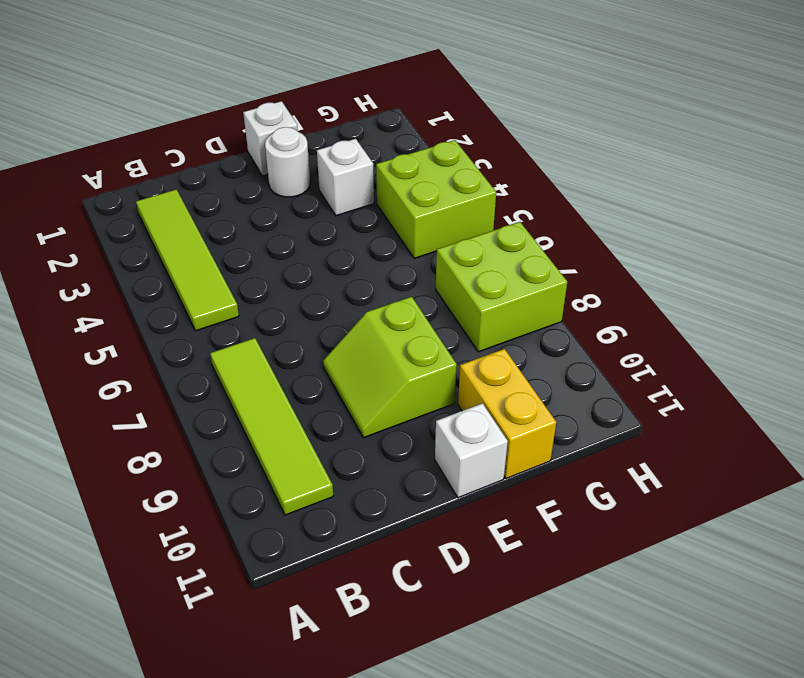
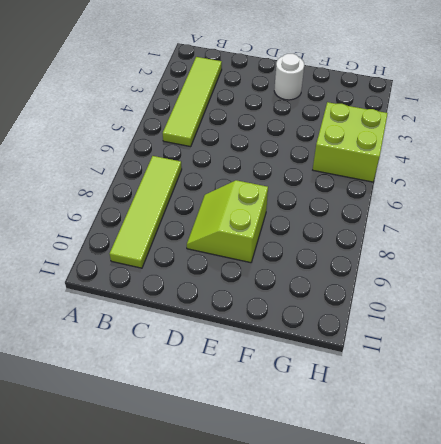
none -> white brick E1 level 1
none -> white brick E11 level 1

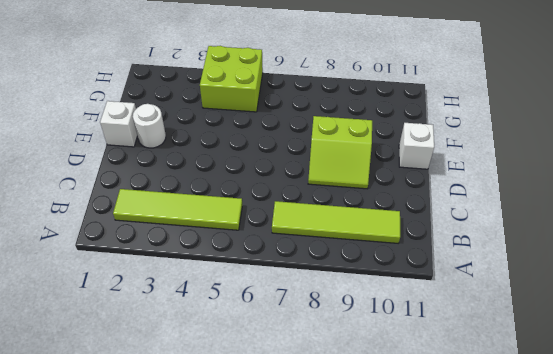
none -> white brick F3 level 1
none -> yellow brick F10:F11 level 1

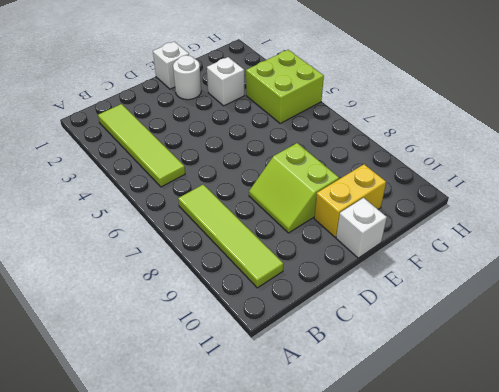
yellow brick E10:F10 level 1 -> yellow brick F10:F11 level 1
none -> lime brick G7:H8 level 1

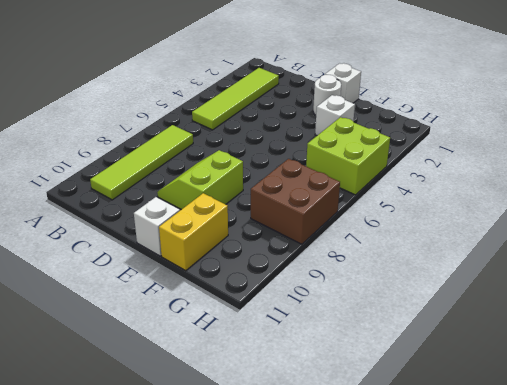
brown brick G7:H8 level 1 -> lime brick G7:H8 level 1

